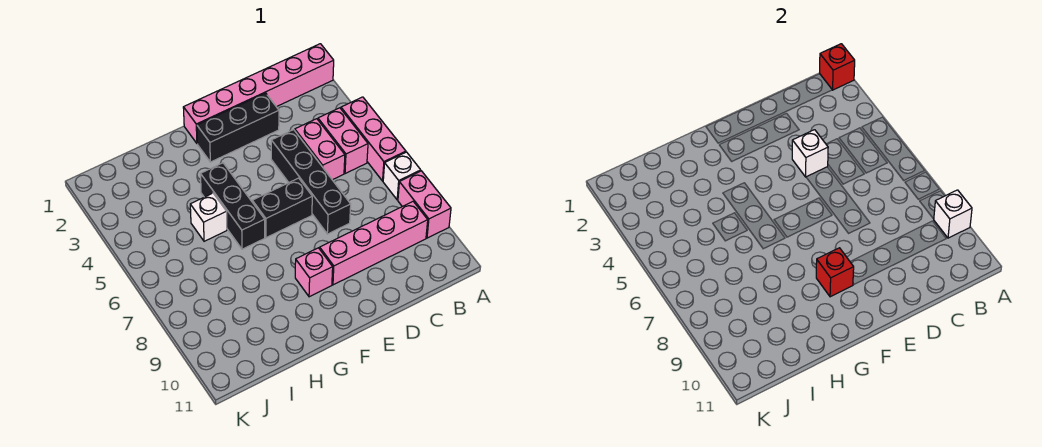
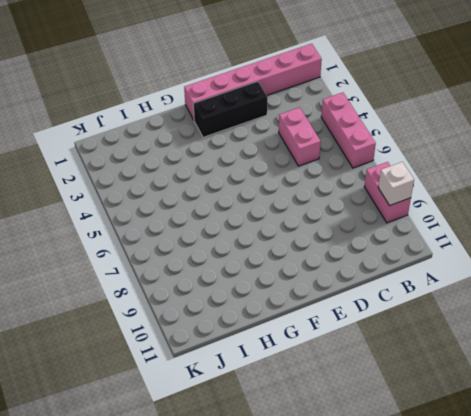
none -> white brick A7 level 1
none -> pink brick B4:B5 level 1
none -> pink brick B9:E9 level 1

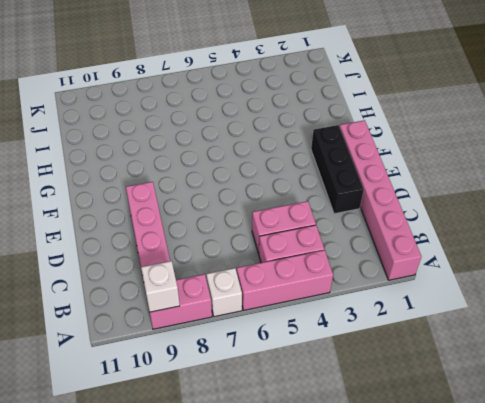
none -> black brick D4:D7 level 1
none -> black brick E6:F6 level 1
none -> pink brick F9 level 1

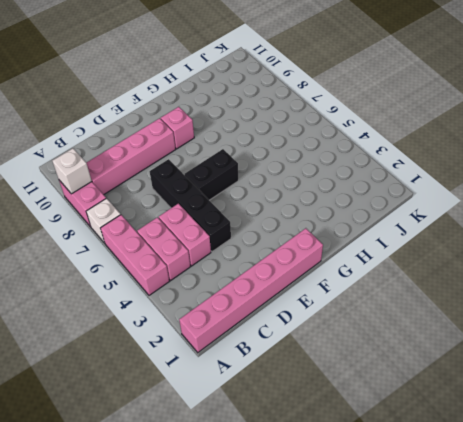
none -> black brick D2:F2 level 1
none -> black brick G4:G6 level 1
none -> white brick H5 level 1

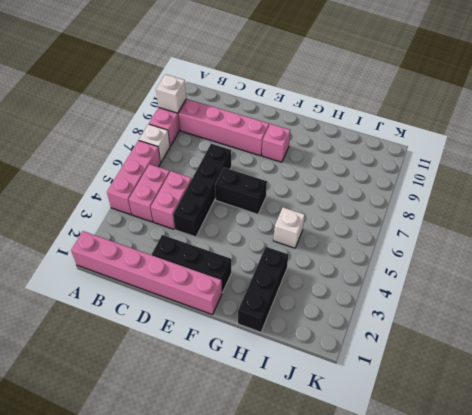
black brick H1:H3 level 1 -> black brick G4:G6 level 1
none -> red brick A1 level 2
none -> white brick D4 level 2
none -> red brick F9 level 2

